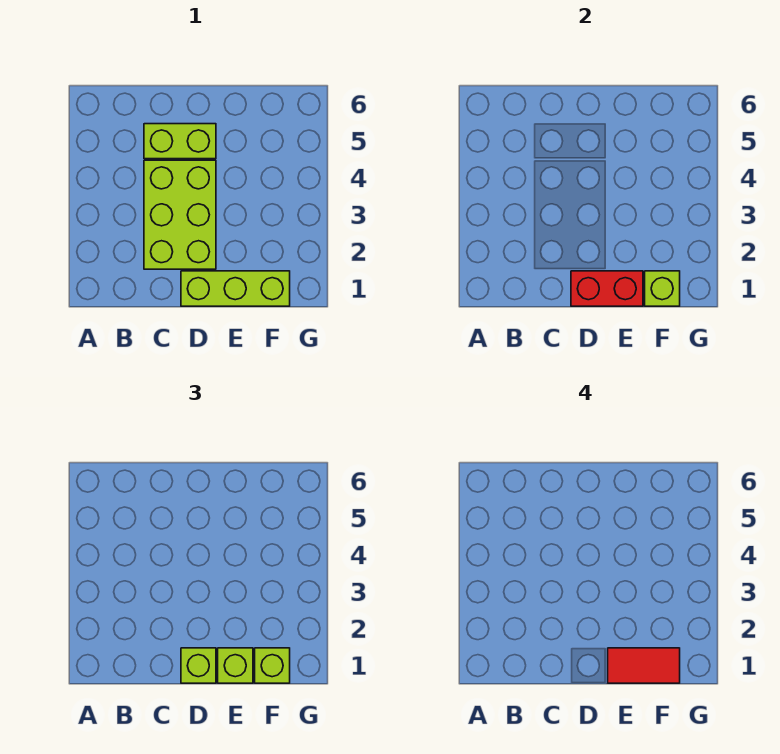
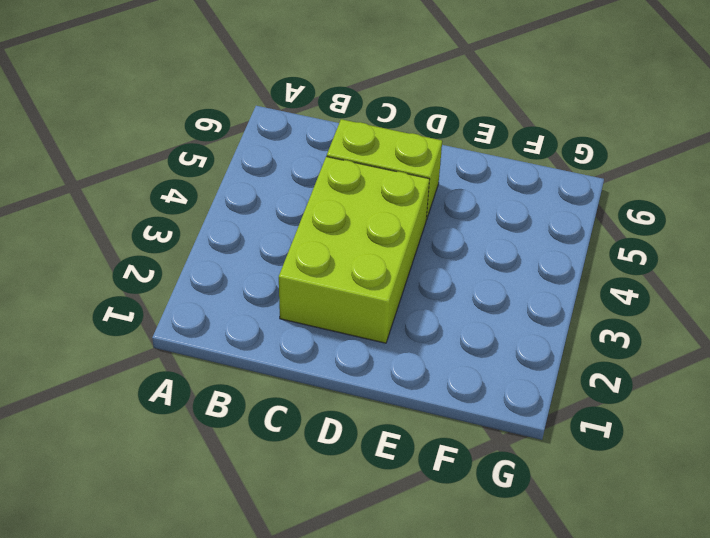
none -> lime brick D1:F1 level 1
none -> red brick D1:E1 level 2

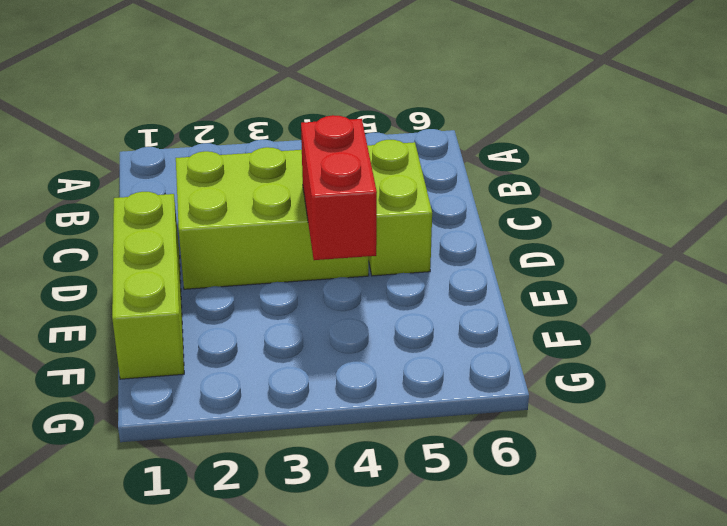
red brick D4:E4 level 2 -> red brick D1:E1 level 2
none -> lime brick F1 level 2
none -> lime brick D1 level 3

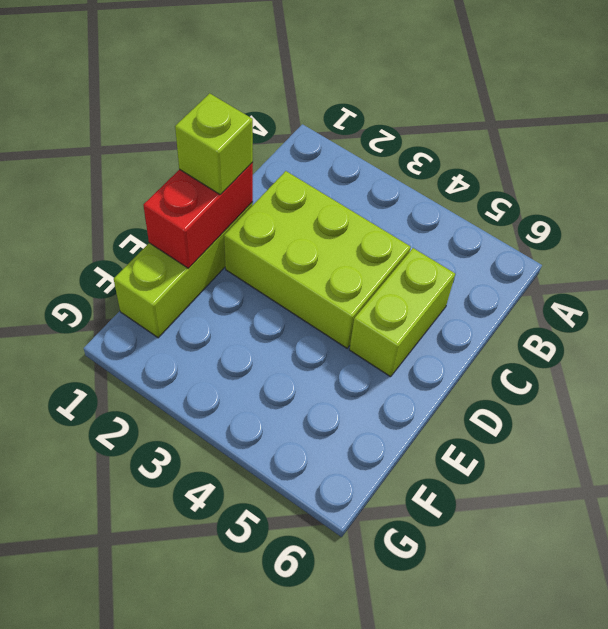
none -> lime brick F1 level 2
none -> lime brick E1 level 3

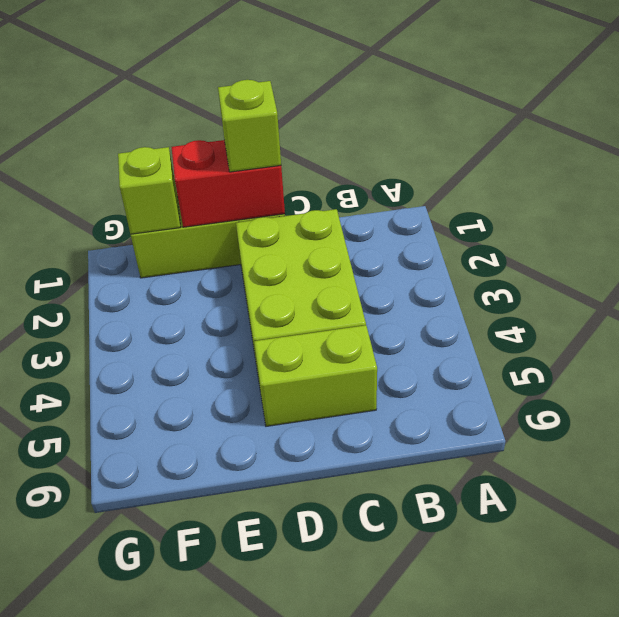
none -> lime brick E1 level 3
none -> lime brick F1 level 3

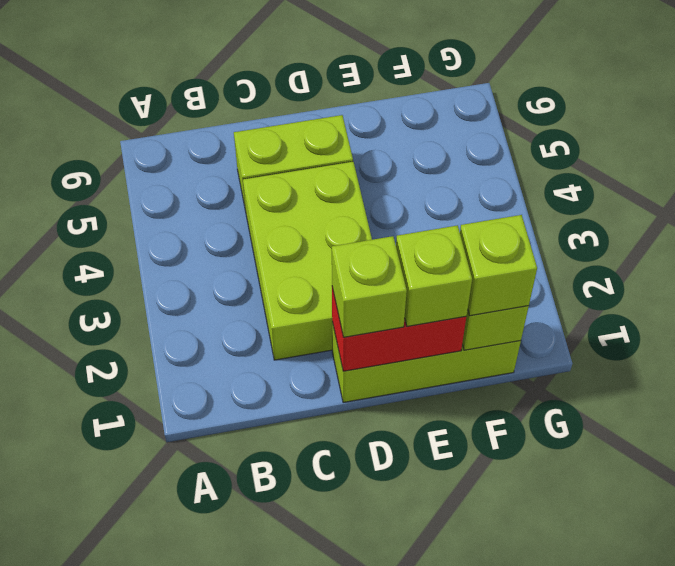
none -> red tile E1:F1 level 4

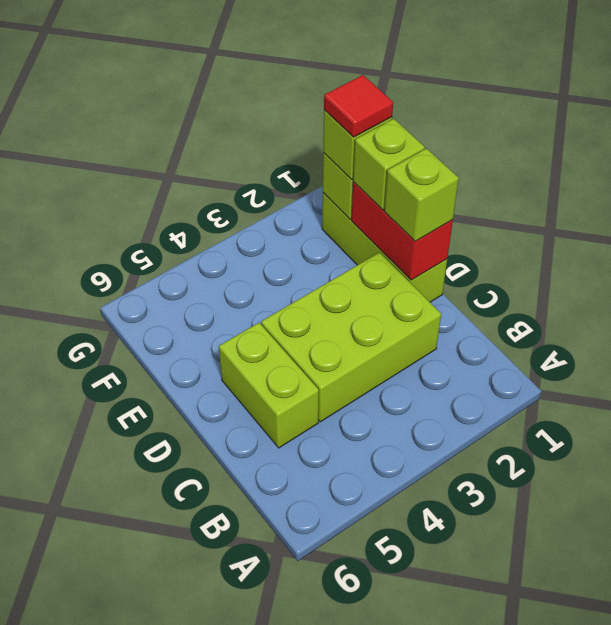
red tile F1 level 4 -> red tile E1:F1 level 4

